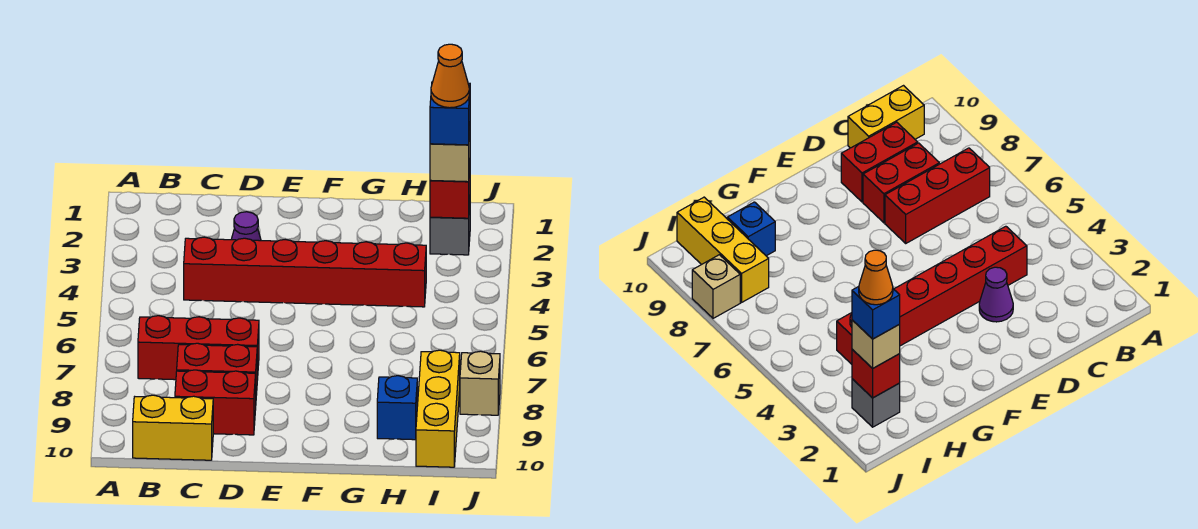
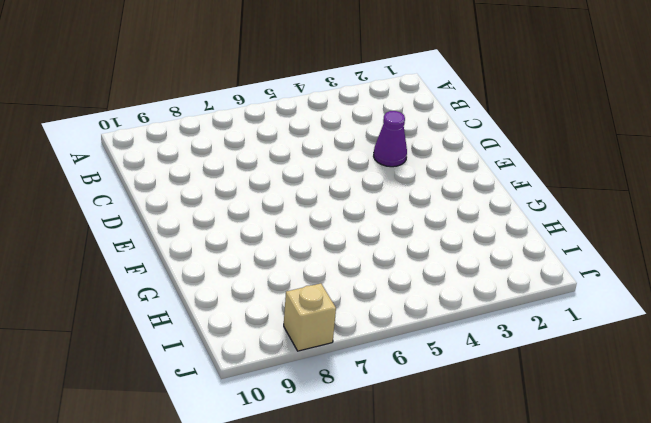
none -> red brick B7:D7 level 1
none -> yellow brick B10:C10 level 1
none -> red brick C4:H4 level 1

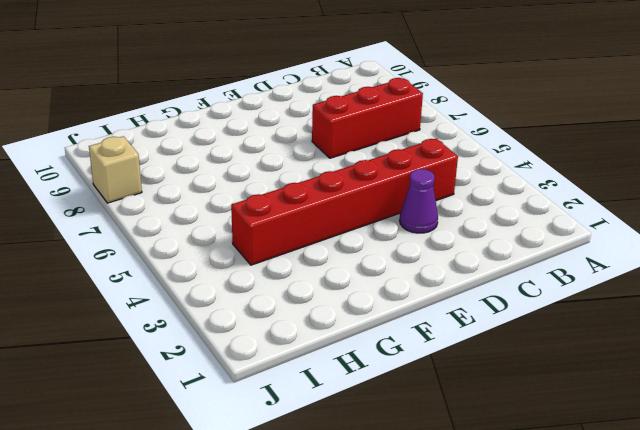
none -> yellow brick B10:C10 level 1
none -> red brick C8:D8 level 1
none -> red brick C9:D9 level 1

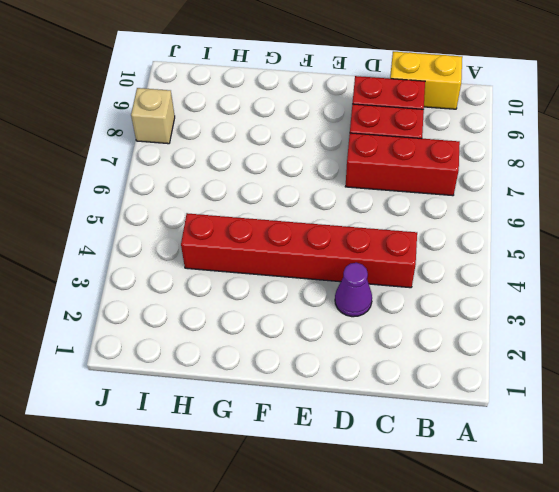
none -> blue brick H9 level 1
none -> grey brick I2 level 1
none -> yellow brick I8:I10 level 1

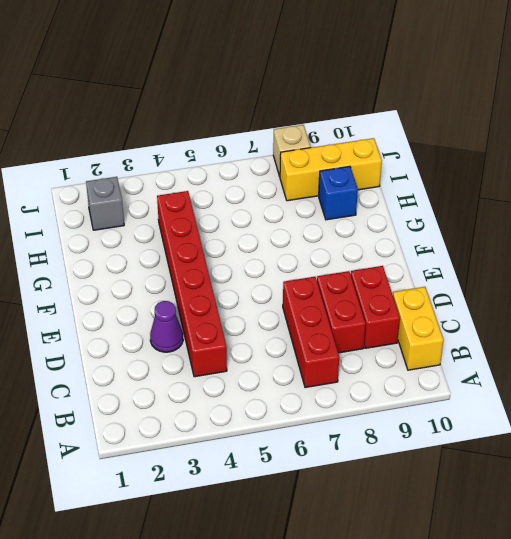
none -> red brick I2 level 2
none -> tan brick I2 level 3
none -> blue brick I2 level 4

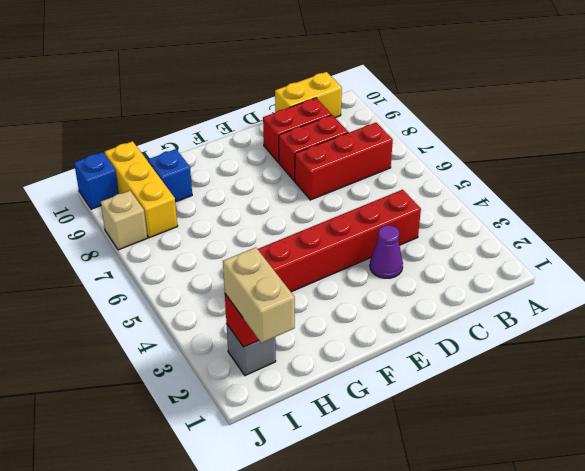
tan brick I1:I2 level 3 -> tan brick I2 level 3
blue brick J10 level 1 -> blue brick I2 level 4
none -> orange cone I2 level 5

